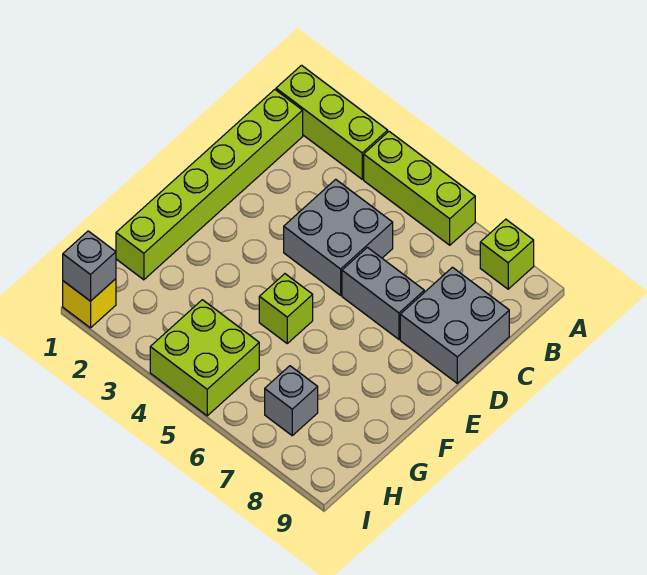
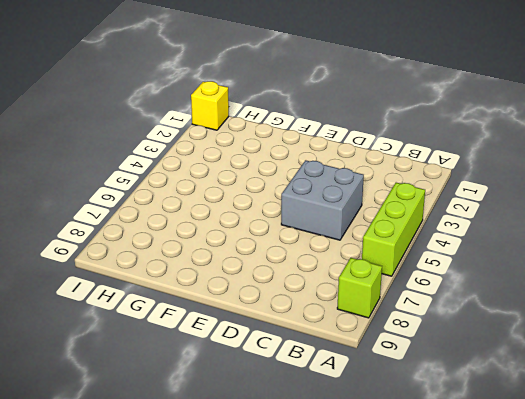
none -> lime brick A1:A3 level 1
none -> lime brick B1:G1 level 1
none -> grey brick C8:D9 level 1

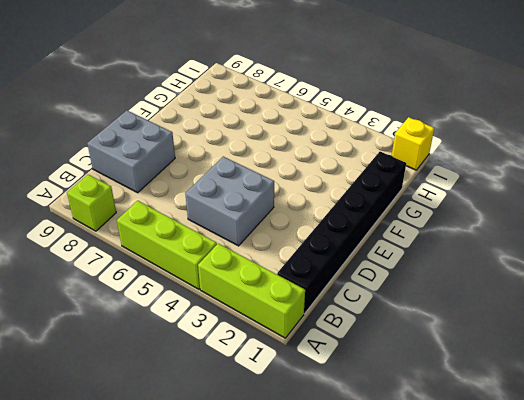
black brick B1:G1 level 1 -> lime brick B1:G1 level 1
none -> grey brick D6:D7 level 1
none -> lime brick F5 level 1
none -> lime brick H4:I5 level 1

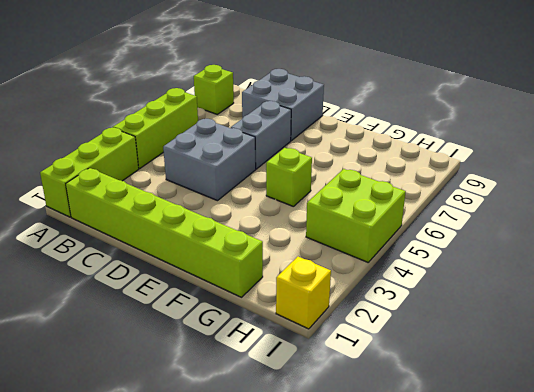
none -> grey brick H7 level 1
none -> grey brick I1 level 2

